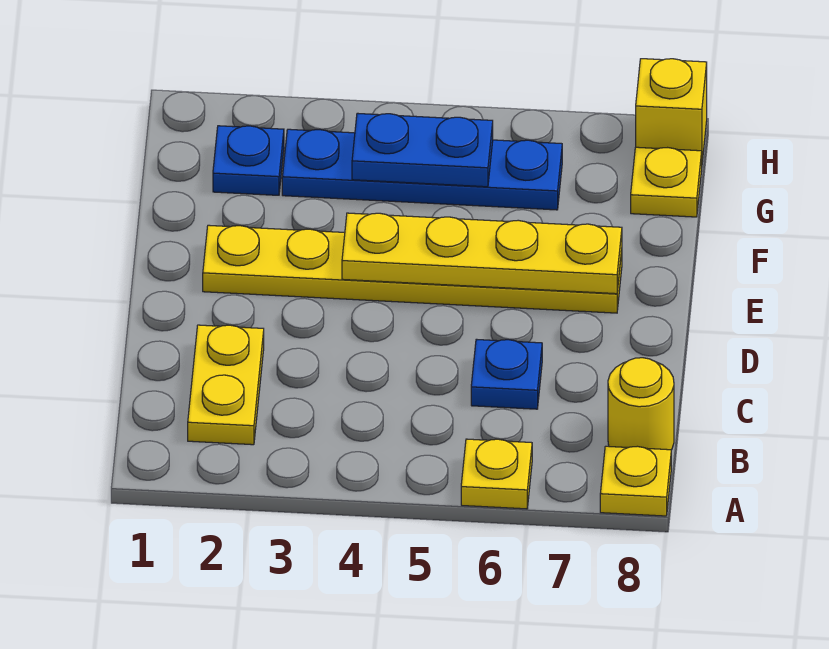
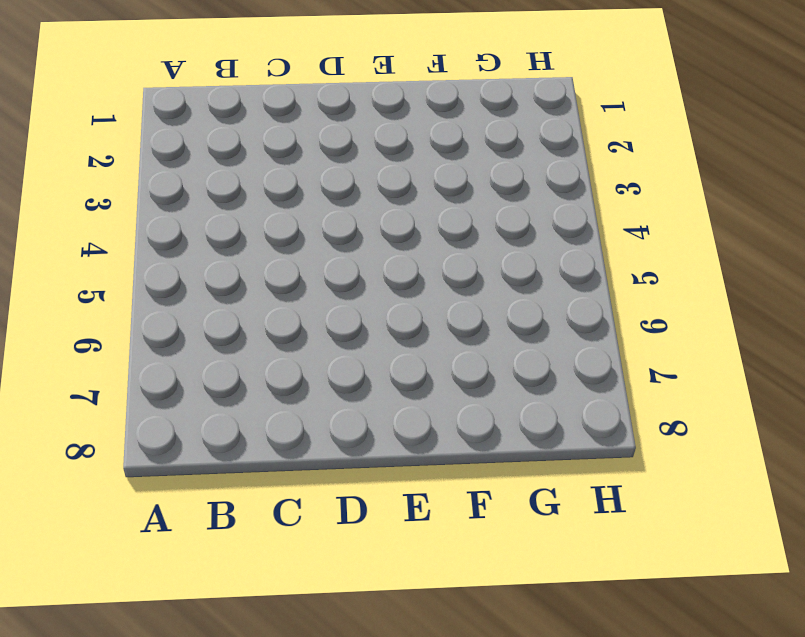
none -> yellow plate A6 level 1
none -> yellow plate A8 level 1
none -> yellow plate B2:C2 level 1

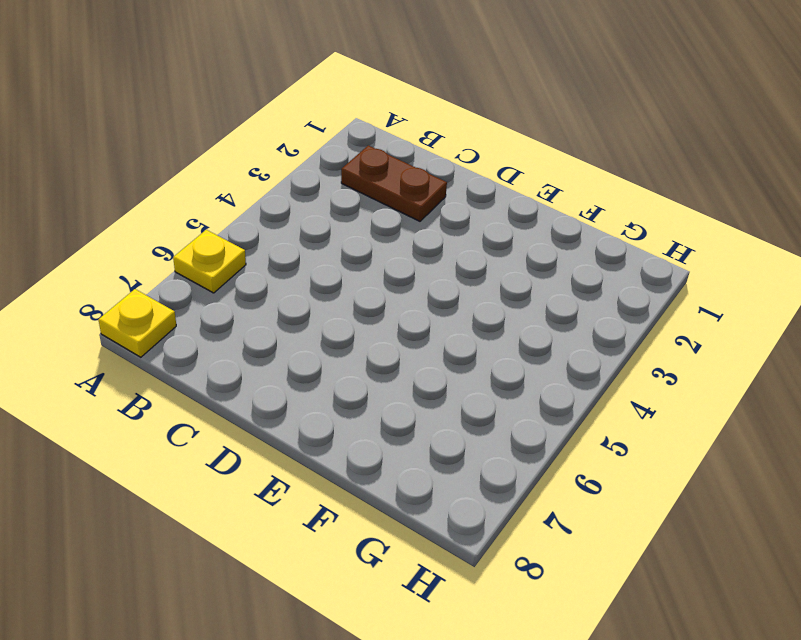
brown plate B2:C2 level 1 -> yellow plate B2:C2 level 1
none -> yellow round brick B8 level 1
none -> blue plate C6 level 1
none -> yellow plate E2:E7 level 1

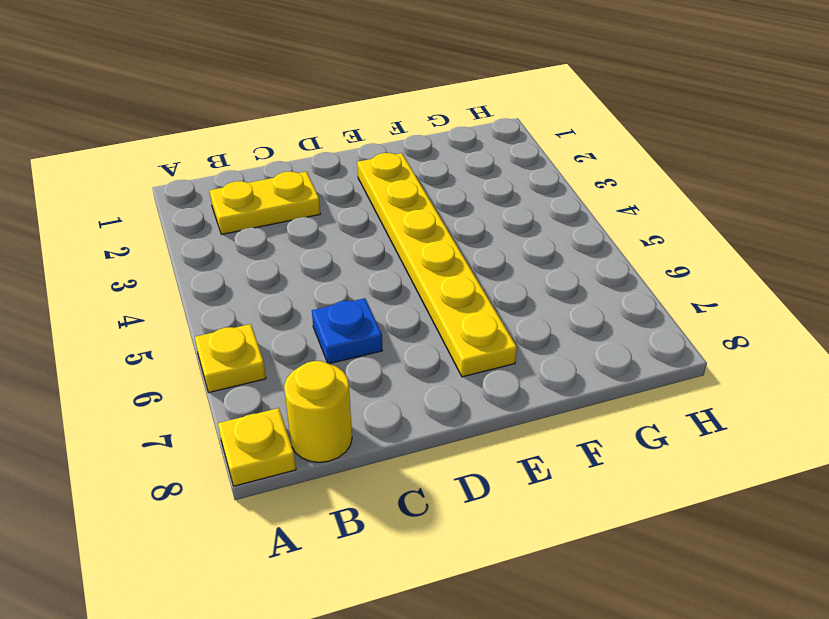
none -> blue plate G2 level 1
none -> blue plate G3:G6 level 1
none -> yellow plate G8 level 1

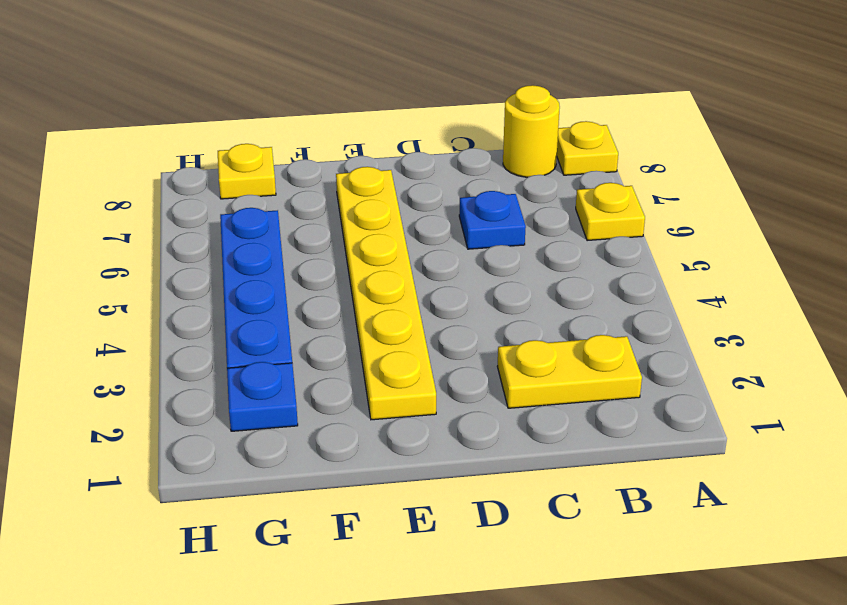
none -> yellow brick H8 level 1
none -> yellow plate E4:E7 level 2
none -> blue plate G4:G5 level 2

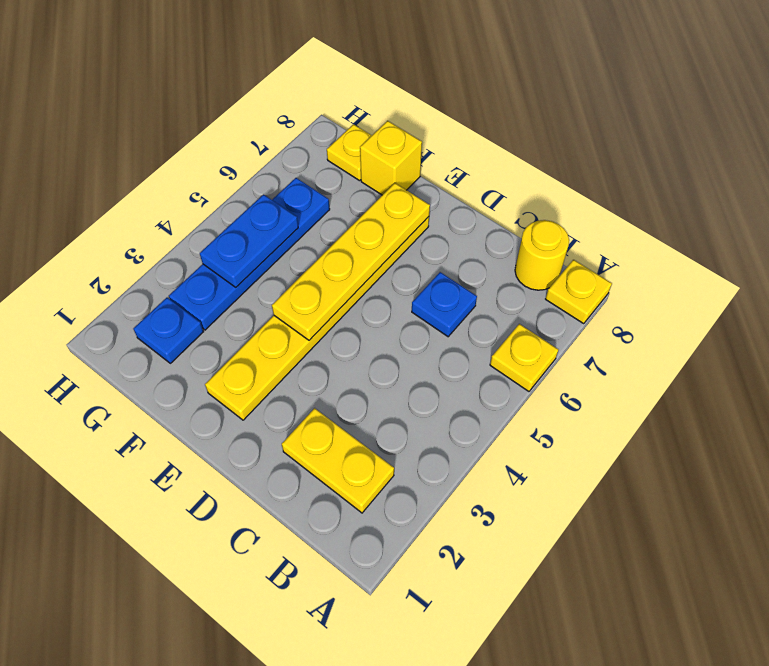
yellow brick F8 level 1 -> yellow brick H8 level 1

